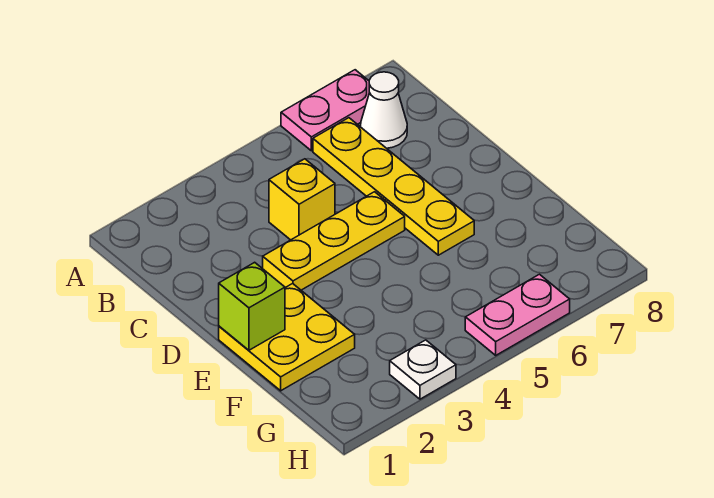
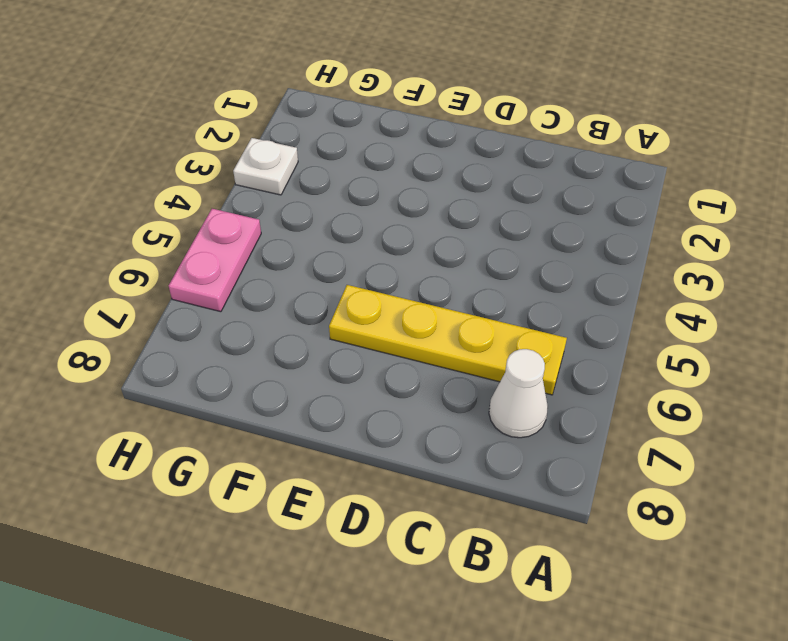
none -> pink plate A6:A7 level 1
none -> yellow brick C4 level 1

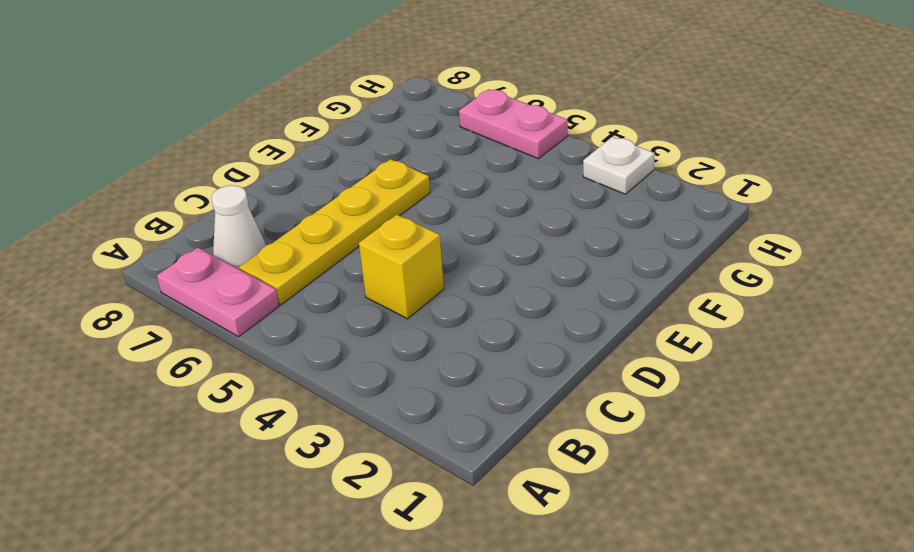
none -> yellow plate D3:D5 level 1
none -> yellow plate E1:F2 level 1

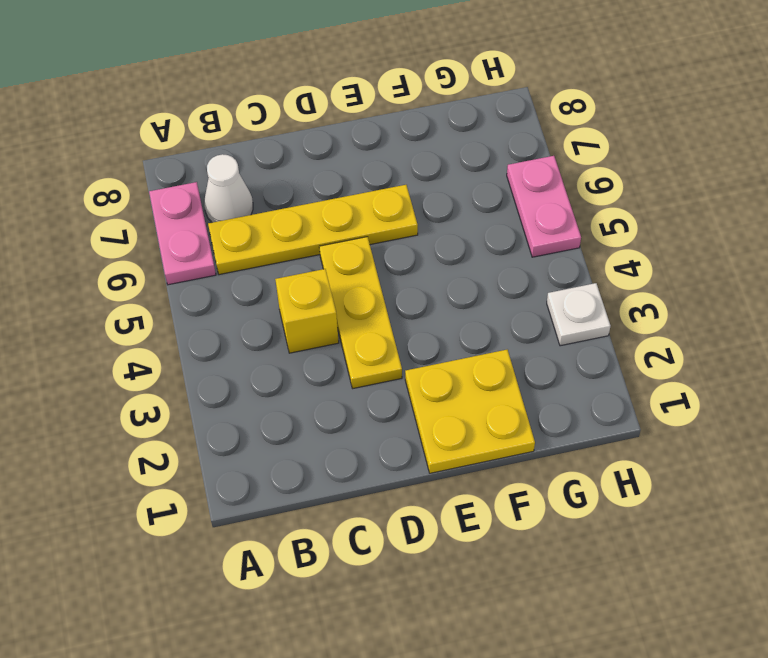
none -> lime brick E1 level 2

